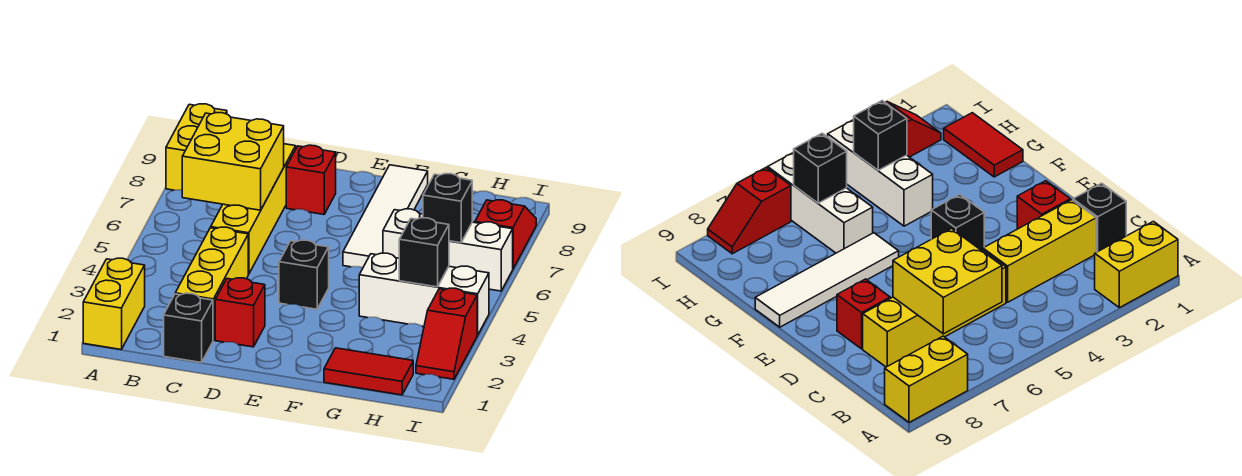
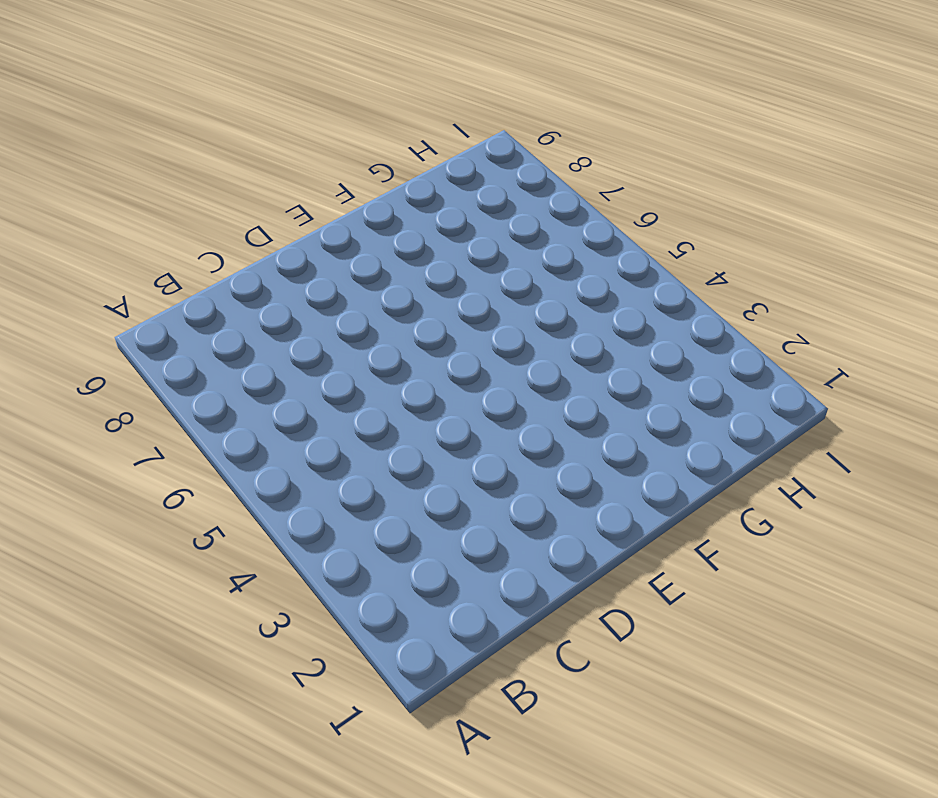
none -> yellow brick A1:A2 level 1
none -> yellow brick A8:A9 level 1
none -> black brick C1 level 1

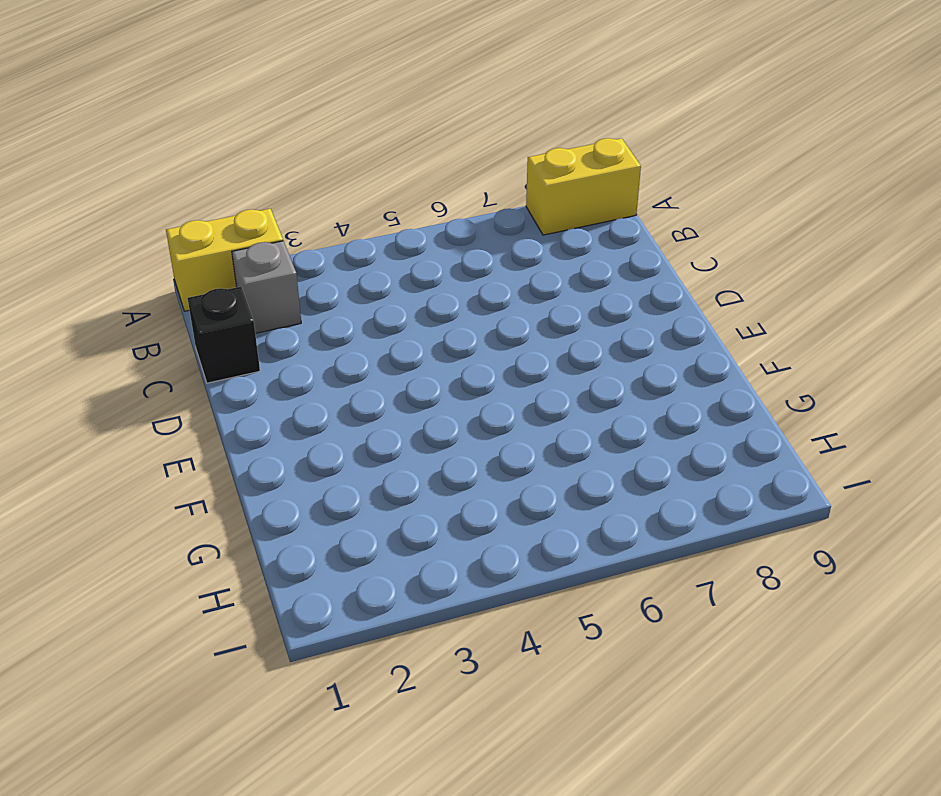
grey brick B2 level 1 -> none
none -> yellow brick C2:C4 level 1
none -> yellow brick C5:C8 level 1
none -> red brick D2 level 1

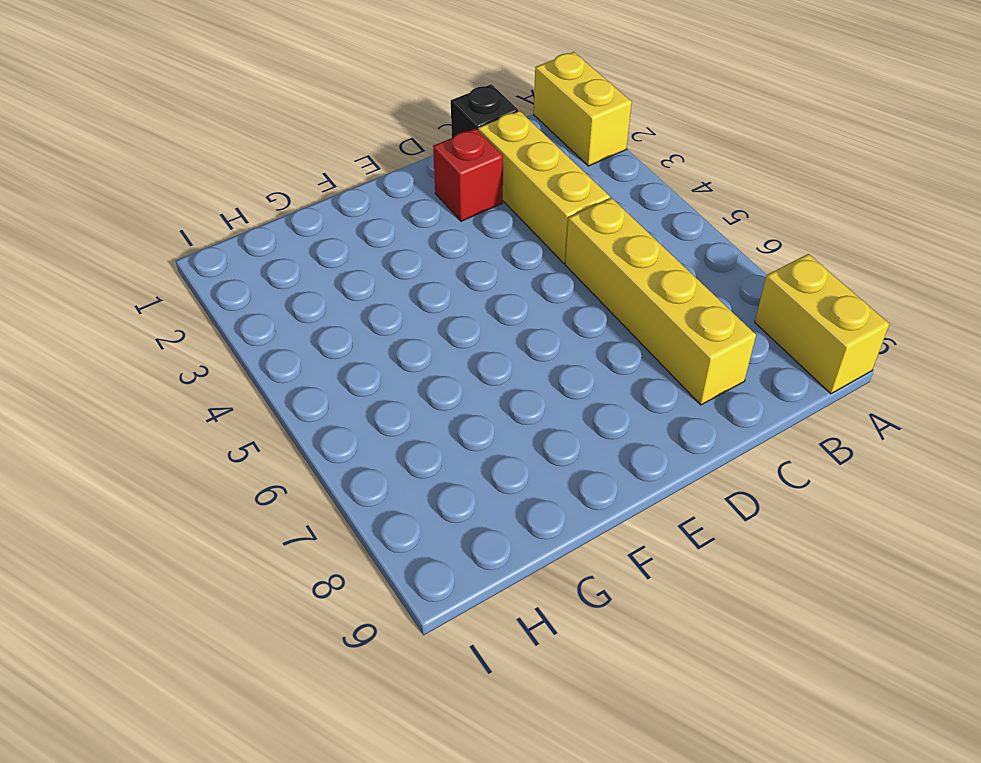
none -> red brick D8 level 1
none -> black brick E4 level 1
none -> white tile F6:F9 level 1

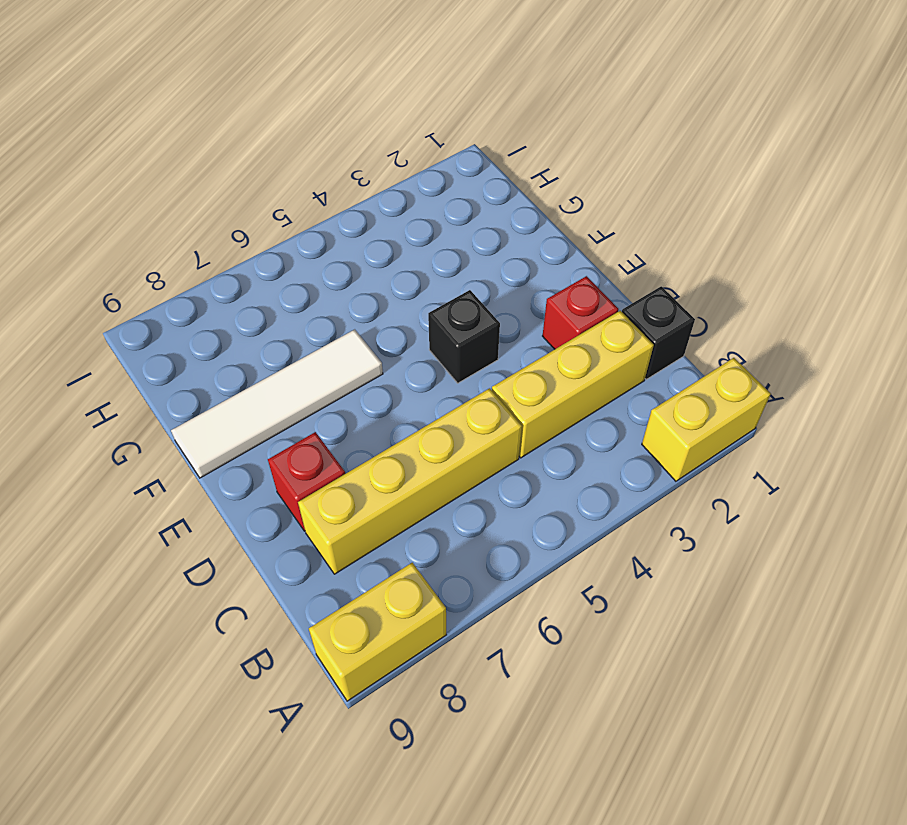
none -> red tile G1:H1 level 1
none -> white brick G4:I4 level 1
none -> white brick G6:I6 level 1

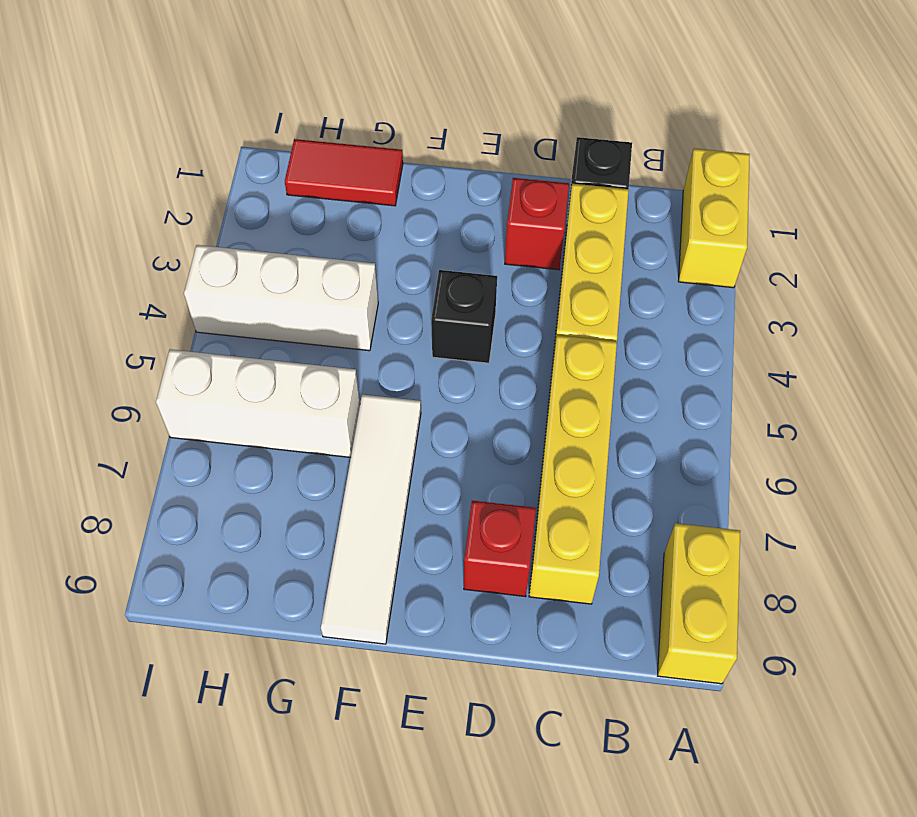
none -> red slope I2:I3 level 1 top 3
none -> red slope I7:I8 level 1 top 7
none -> yellow brick B6:C7 level 2

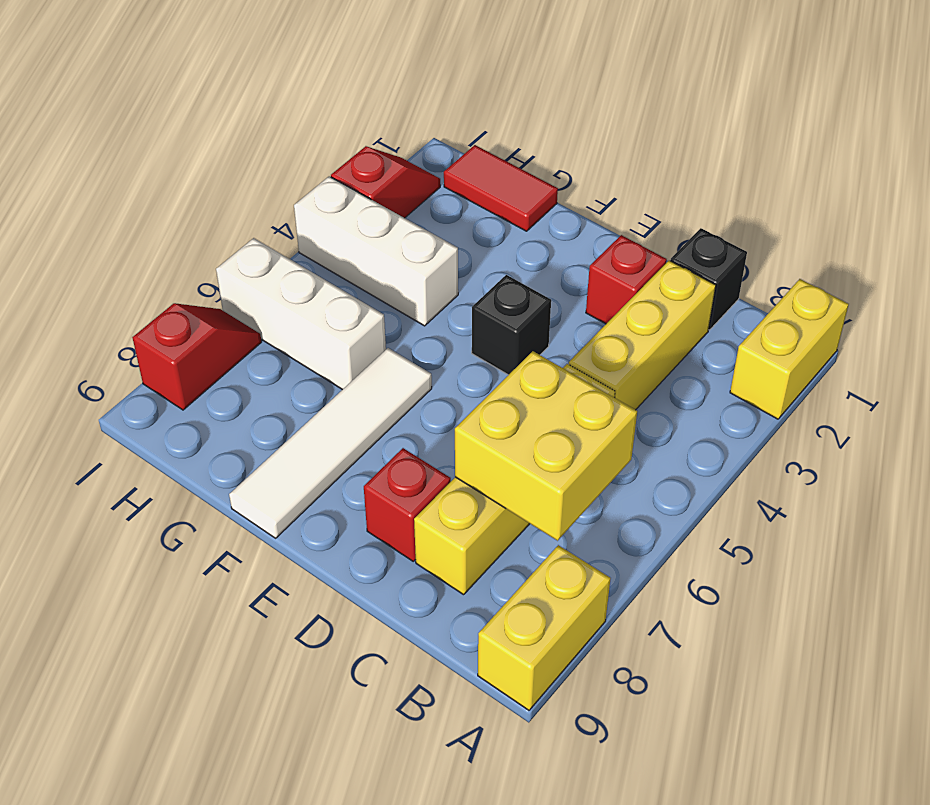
red slope I7:I8 level 1 top 8 -> red slope I7:I8 level 1 top 7
none -> black brick H4 level 2
none -> black brick H6 level 2

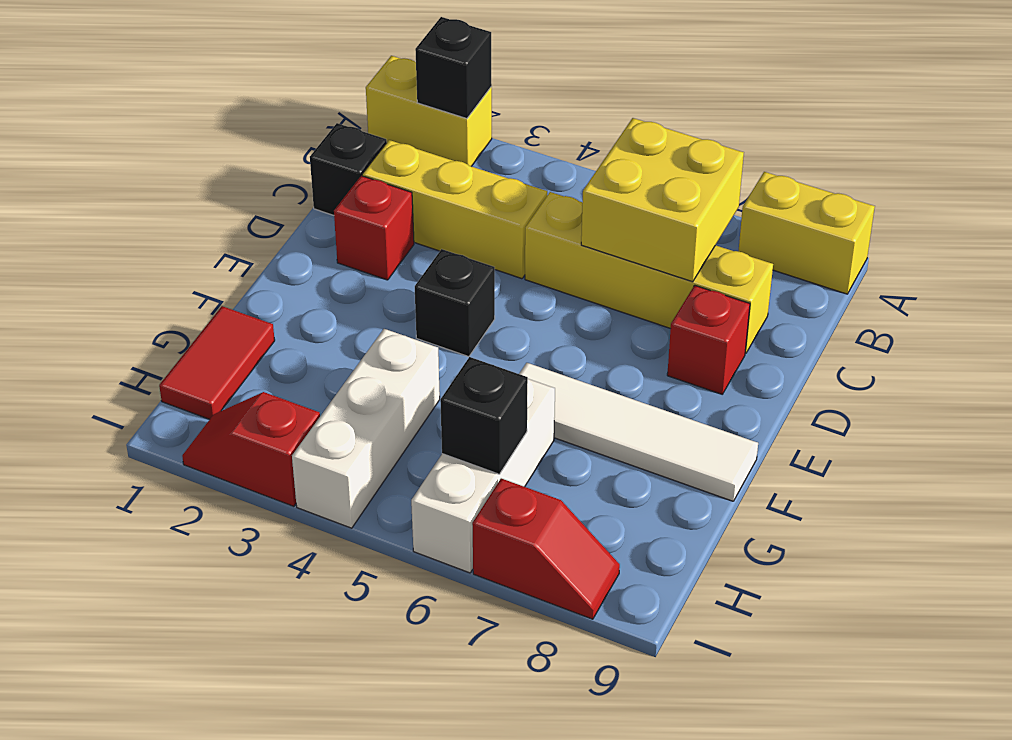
black brick A2 level 2 -> black brick H4 level 2

